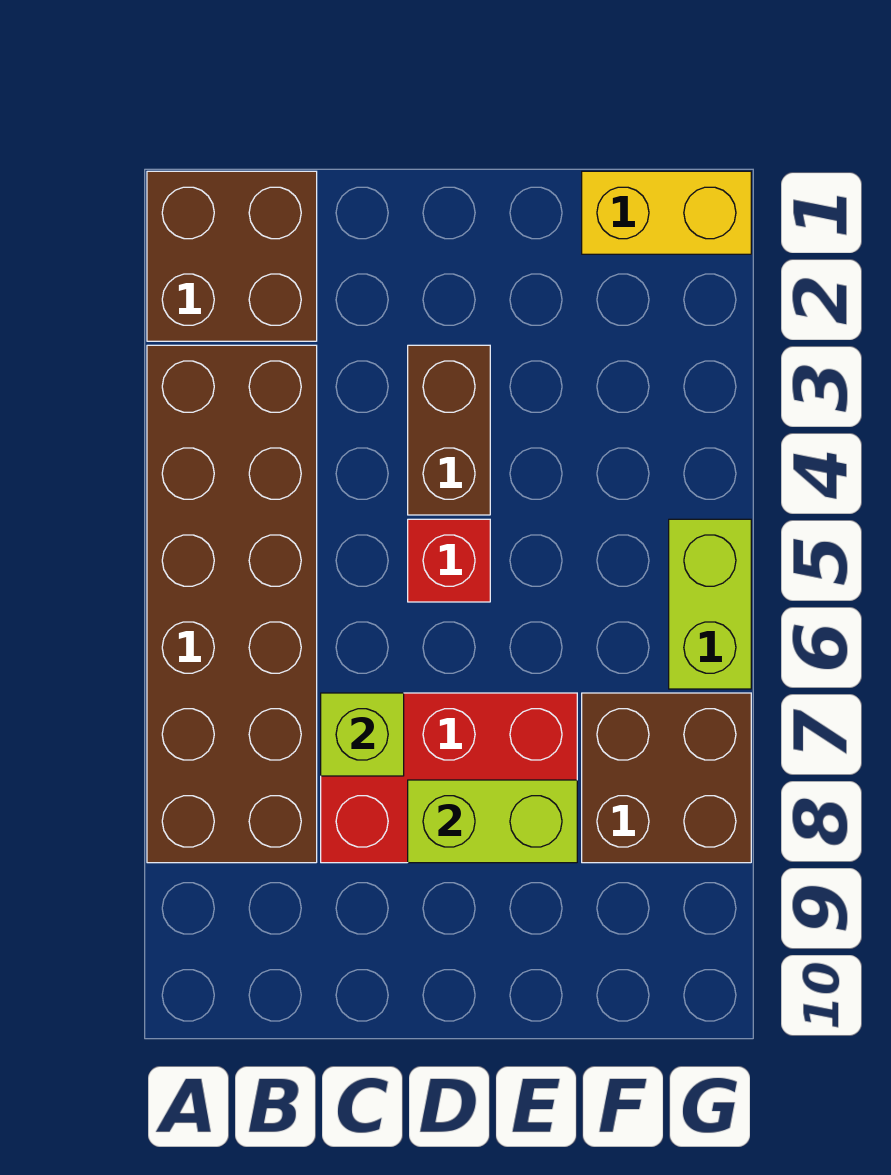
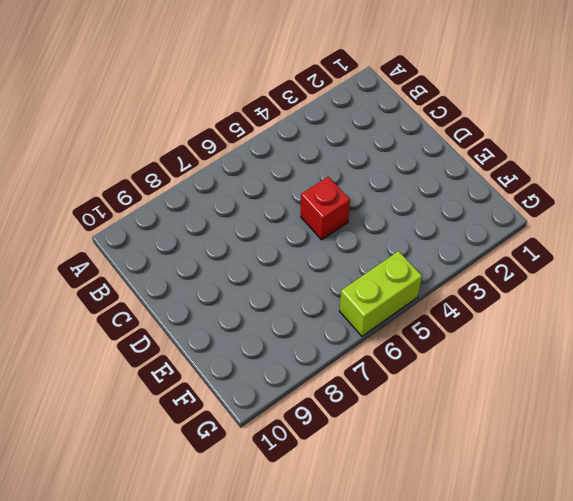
none -> brown brick A1:B2 level 1
none -> brown brick A3:B8 level 1

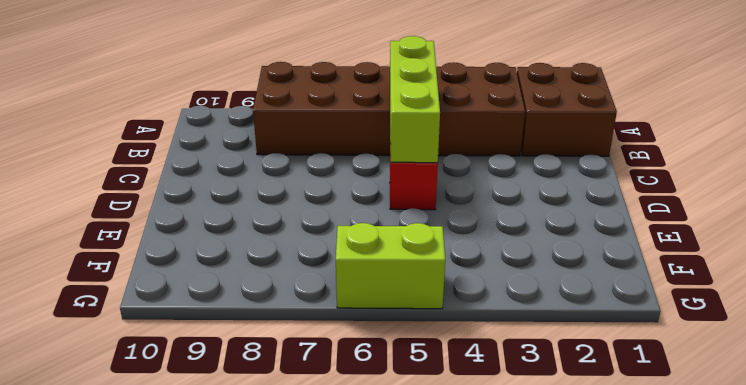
lime brick B5:D5 level 2 -> none
none -> red brick C7:E8 level 1
none -> brown brick D3:D4 level 1

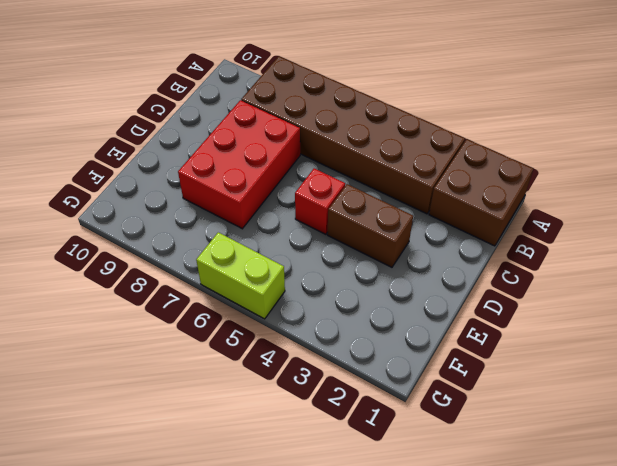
none -> yellow brick F1:G1 level 1
none -> brown brick F7:G8 level 1

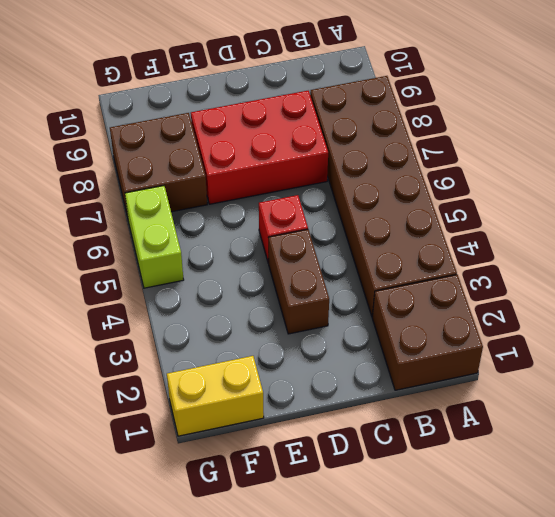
none -> lime brick C7 level 2
none -> lime brick D8:E8 level 2

